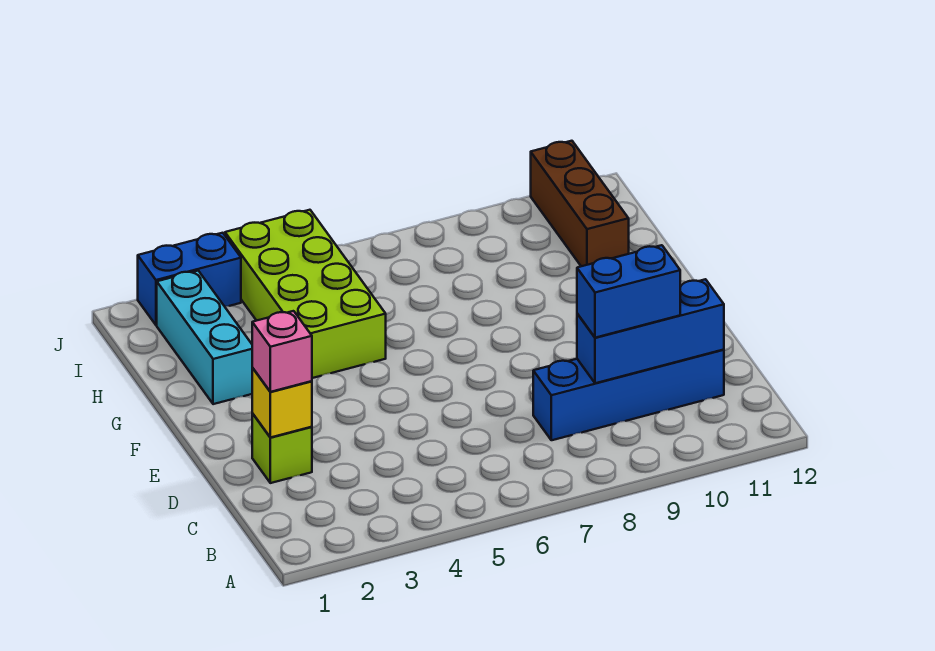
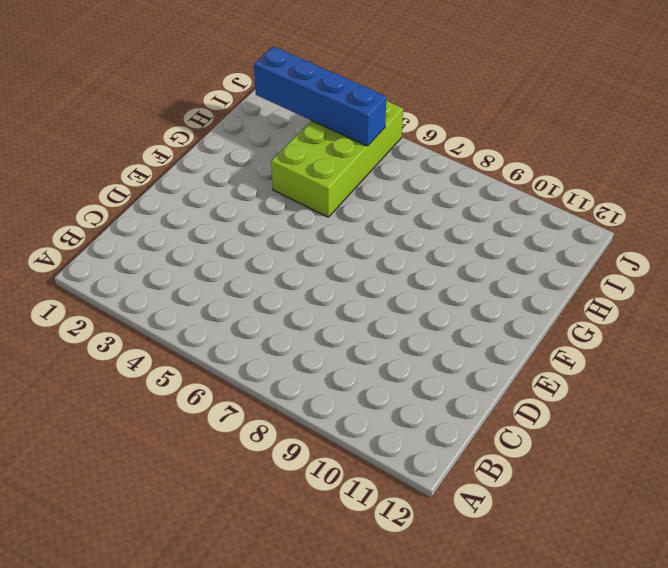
blue brick I2:I5 level 2 -> blue brick C8:C11 level 1
none -> lime brick D2 level 1
none -> cyan brick G2:I2 level 1

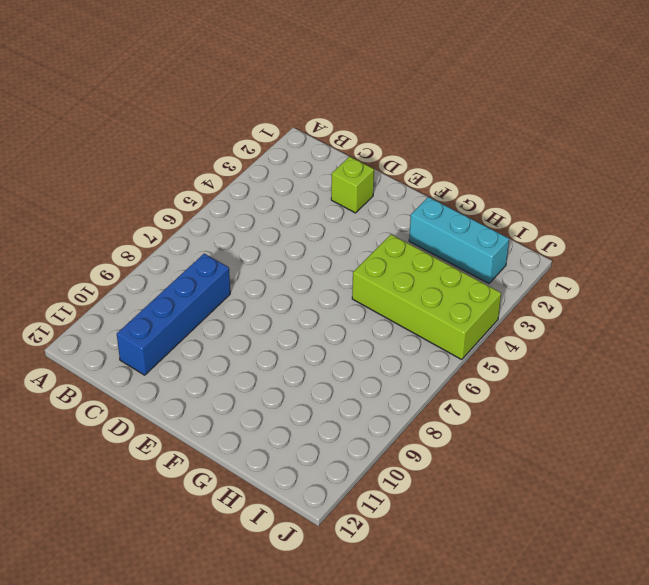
none -> brown brick H11:J11 level 1
none -> blue brick J2:J3 level 1

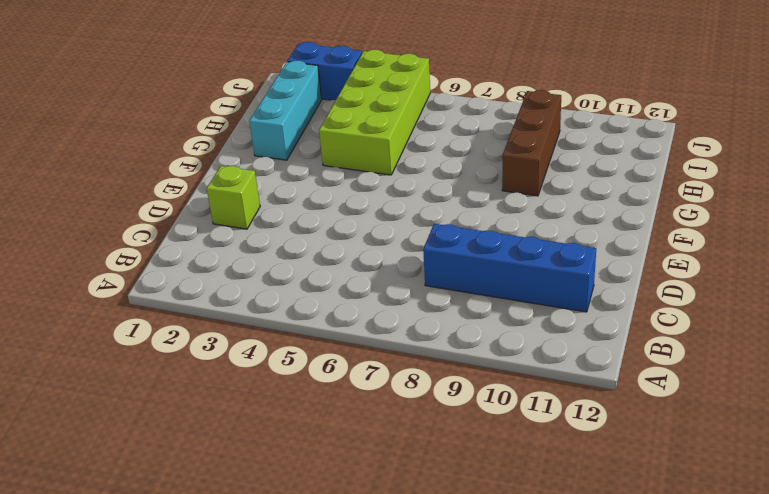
brown brick G9:I9 level 1 -> brown brick H11:J11 level 1
none -> blue brick C9:C11 level 2
none -> yellow brick D2 level 2

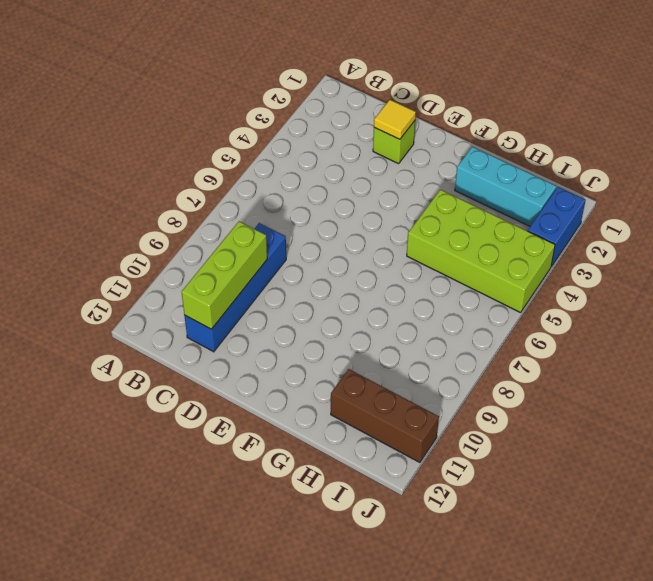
lime brick C9:C11 level 2 -> blue brick C9:C11 level 2
yellow tile D2 level 2 -> yellow brick D2 level 2
none -> blue brick C9:C10 level 3
none -> pink brick D2 level 3

